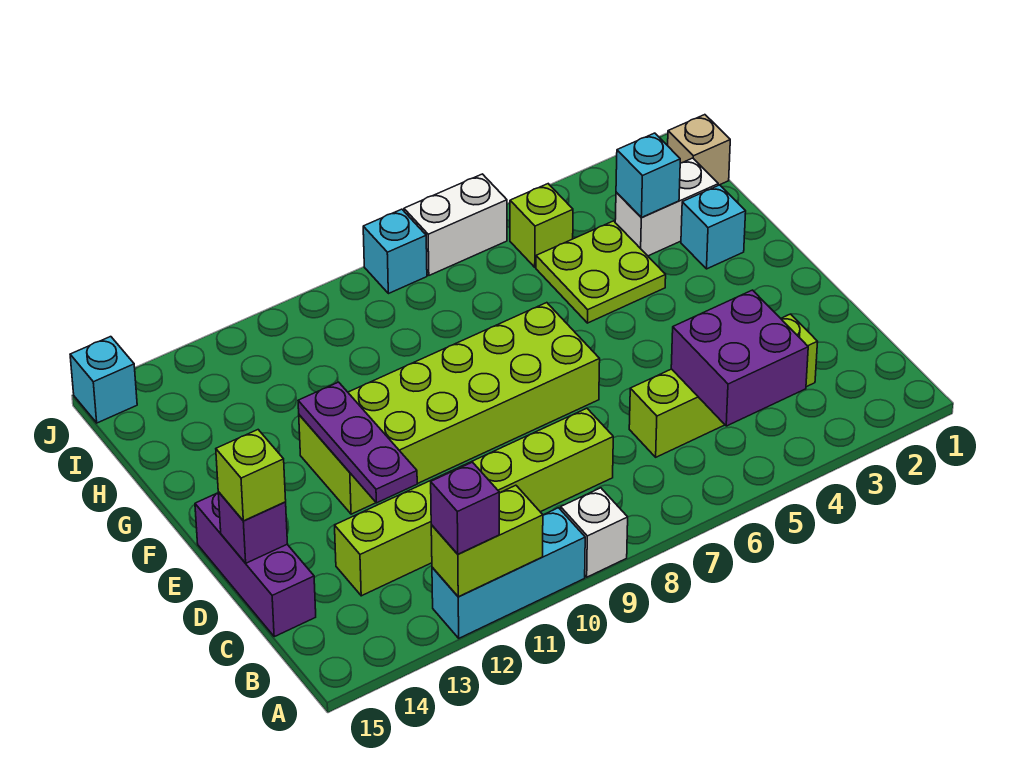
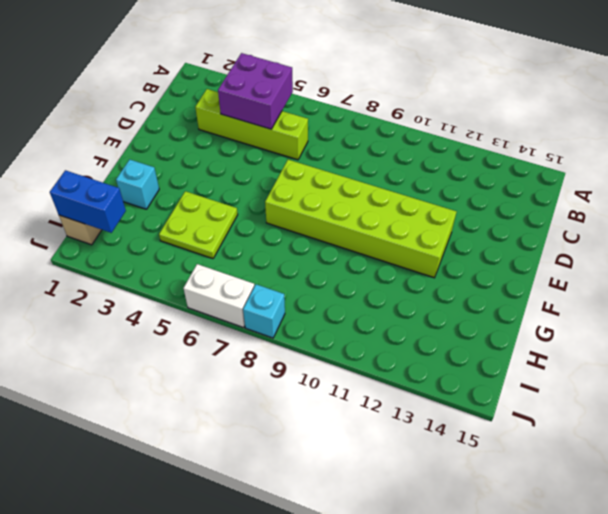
blue brick I1:I2 level 2 -> none
none -> white brick A9 level 1
none -> cyan brick A10:A12 level 1
none -> lime brick C8:C13 level 1

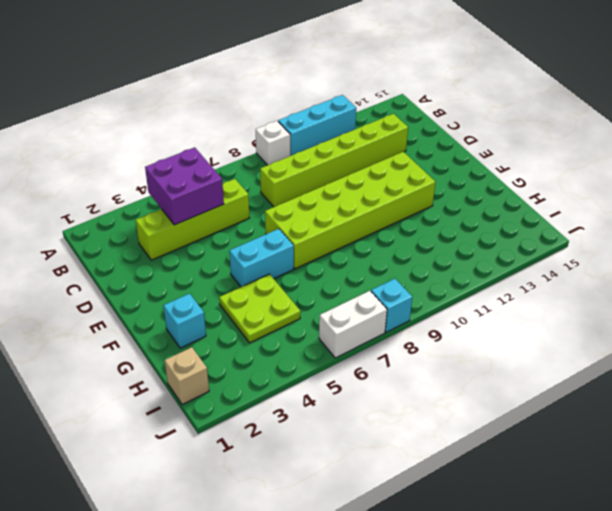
cyan brick F5:F6 level 1 -> none
none -> purple brick C15:E15 level 1
none -> white brick H2:H3 level 1
none -> lime brick I5 level 1

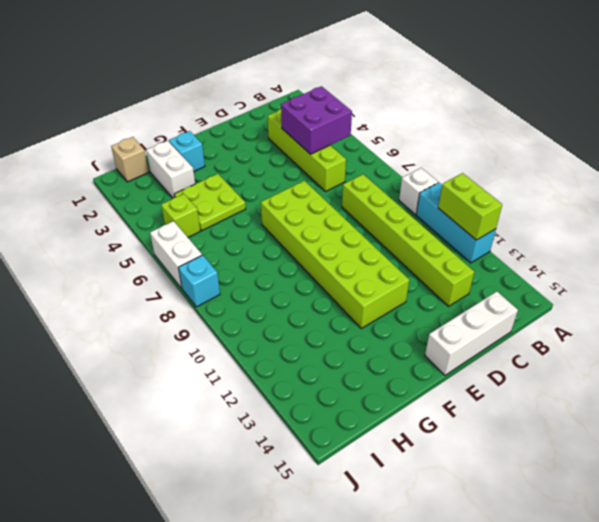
white brick C15:E15 level 1 -> purple brick C15:E15 level 1
none -> cyan brick J15 level 1
none -> purple plate D12:F12 level 2
none -> purple brick D15 level 2

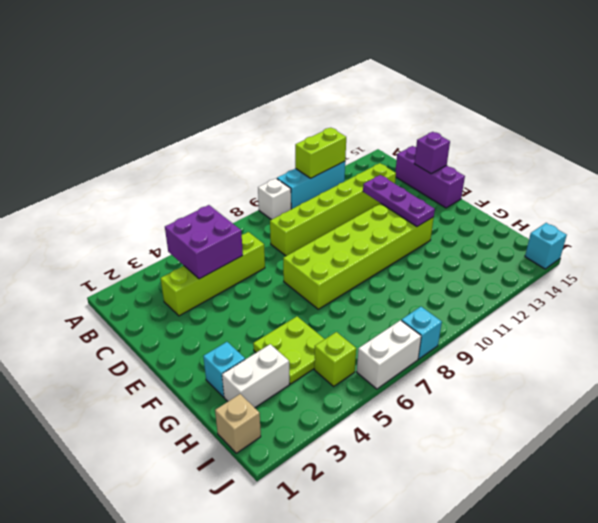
none -> cyan brick H3 level 2
none -> purple brick A12 level 3
none -> lime brick D15 level 3

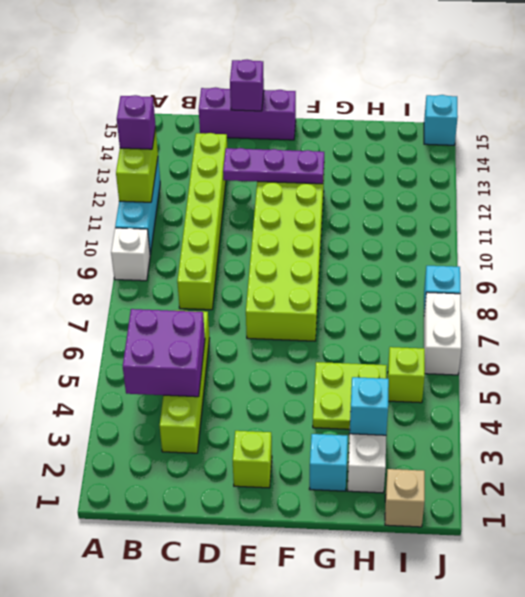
lime brick E2 level 1 -> lime brick D15 level 3

